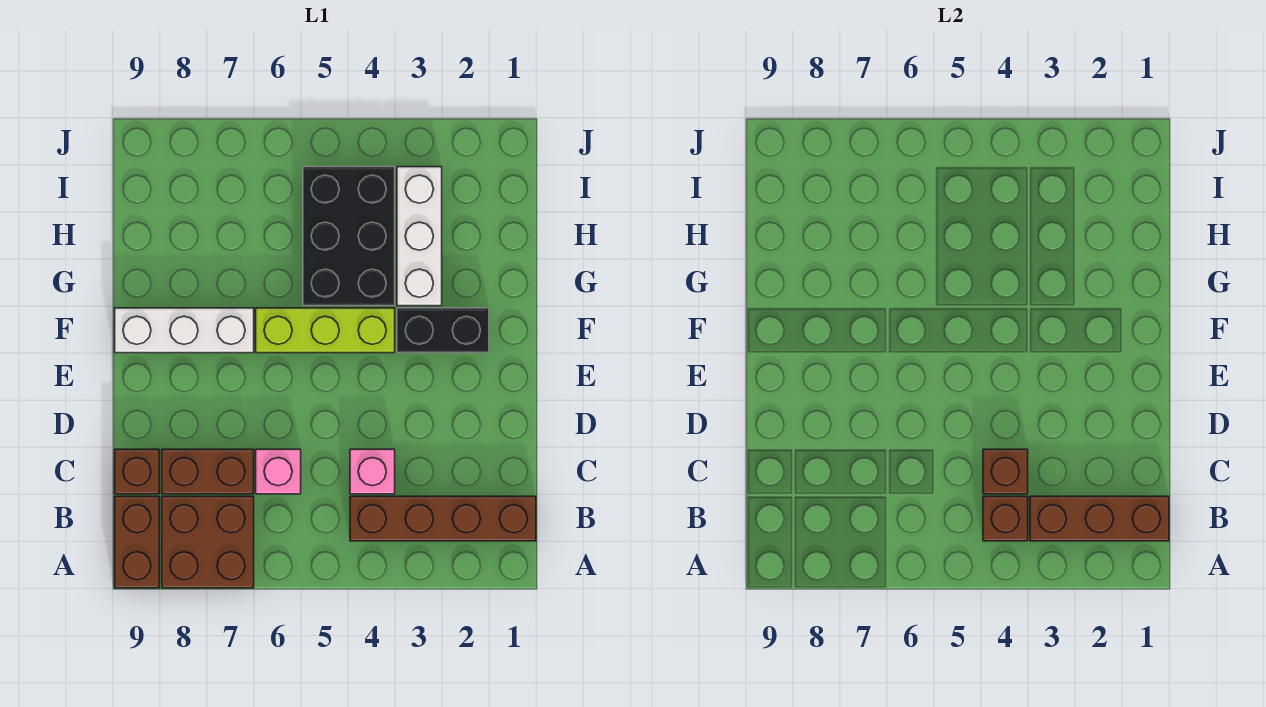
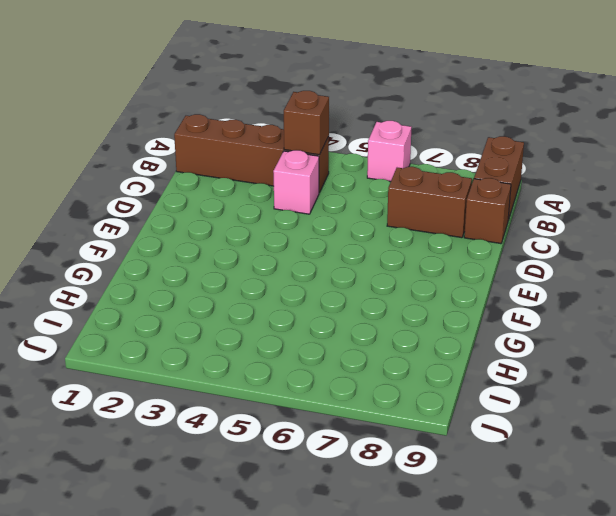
pink brick A6 level 1 -> pink brick C6 level 1
none -> brown brick A7:B8 level 1
none -> black brick F2:F3 level 1
none -> lime brick F4:F6 level 1

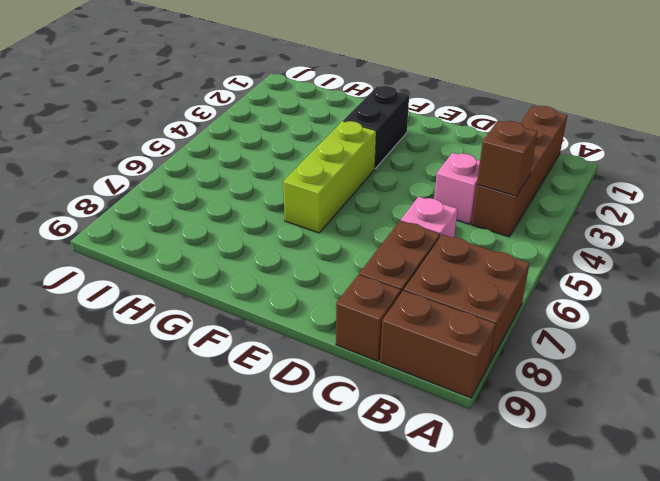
none -> white brick F7:F9 level 1
none -> white brick G3:I3 level 1
none -> black brick G4:I5 level 1

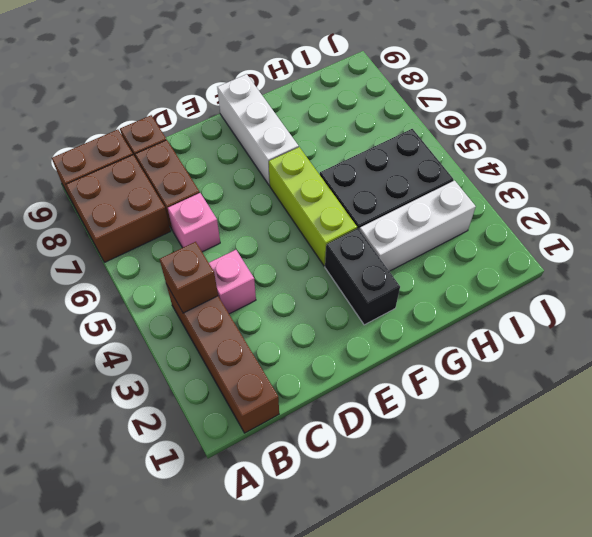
none -> brown brick B1:B3 level 2
none -> brown brick C4 level 2

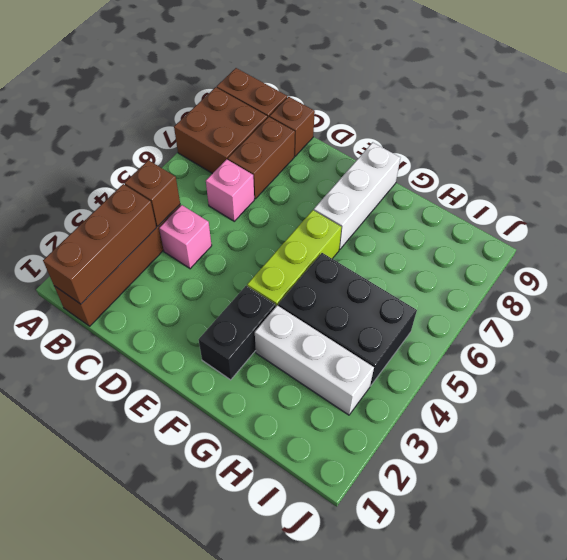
none -> brown brick C4 level 2

